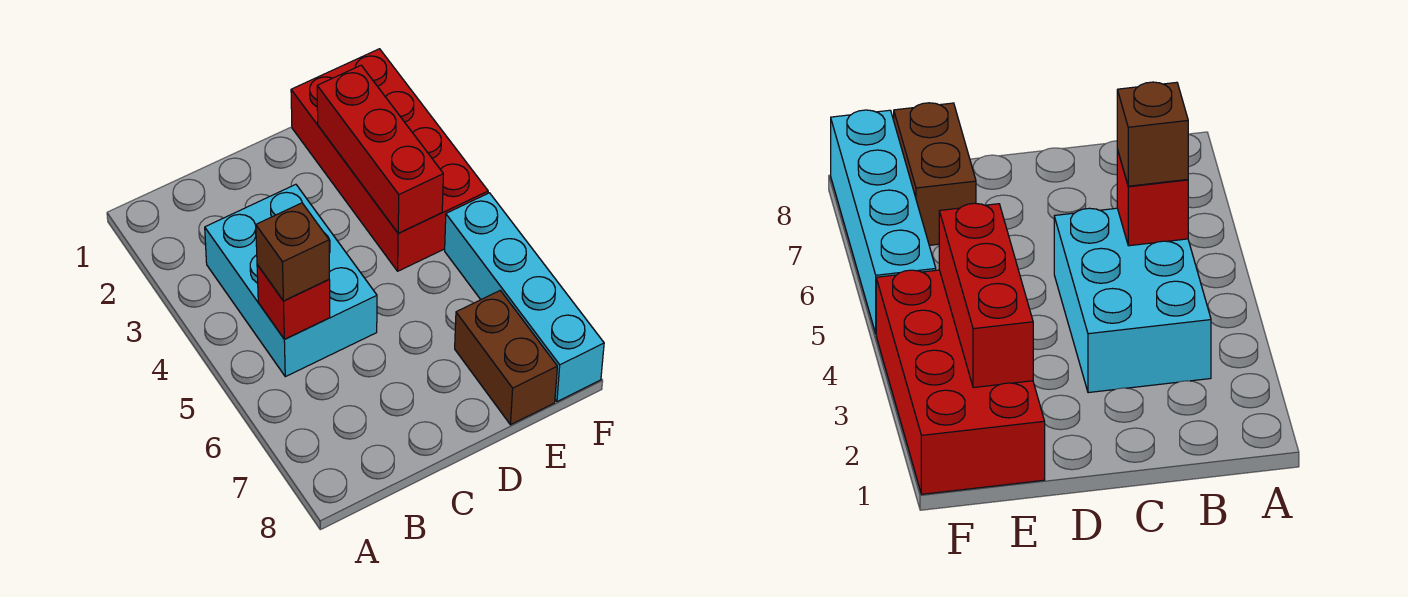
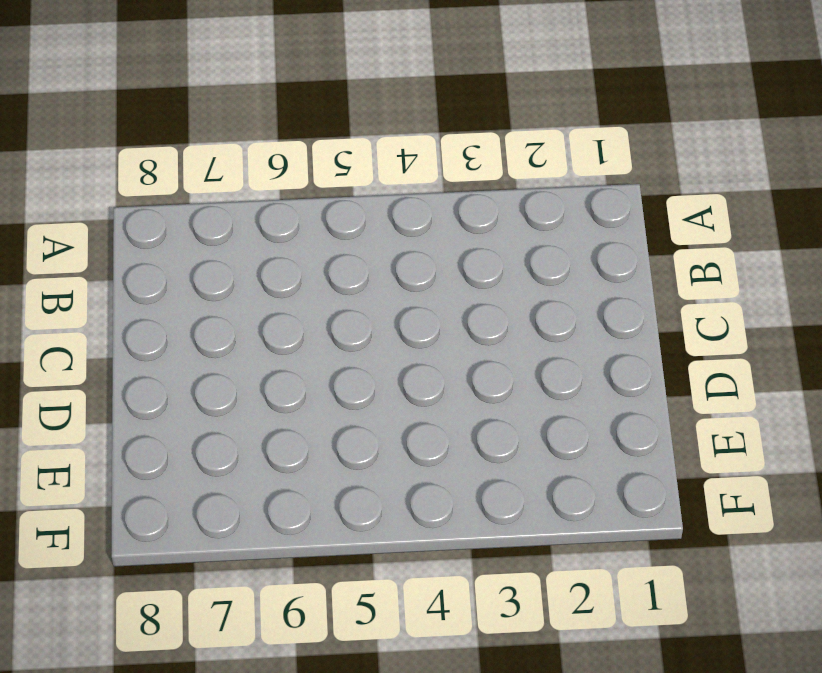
none -> cyan brick B3:C5 level 1
none -> red brick E1:F4 level 1

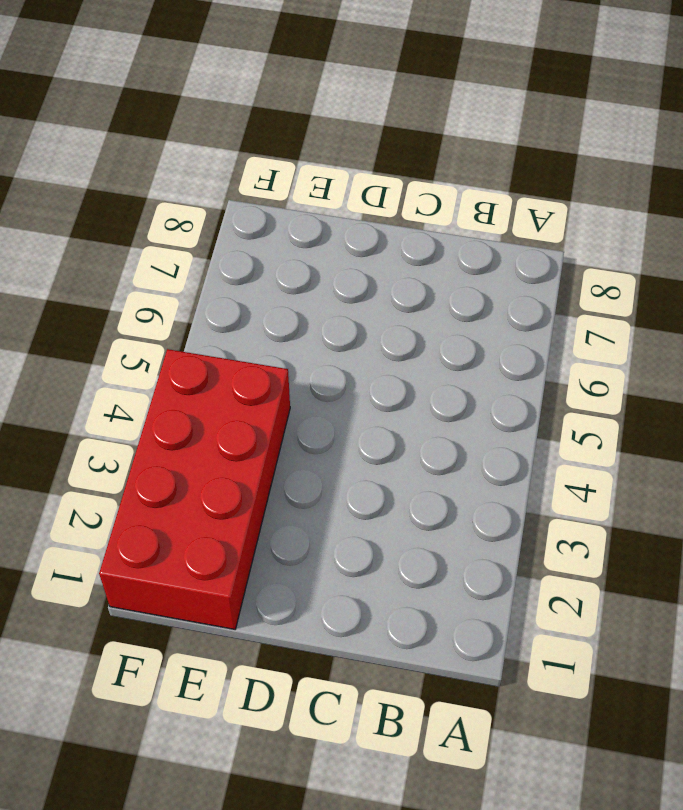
none -> cyan brick B3:C5 level 1
none -> brown brick E7:E8 level 1

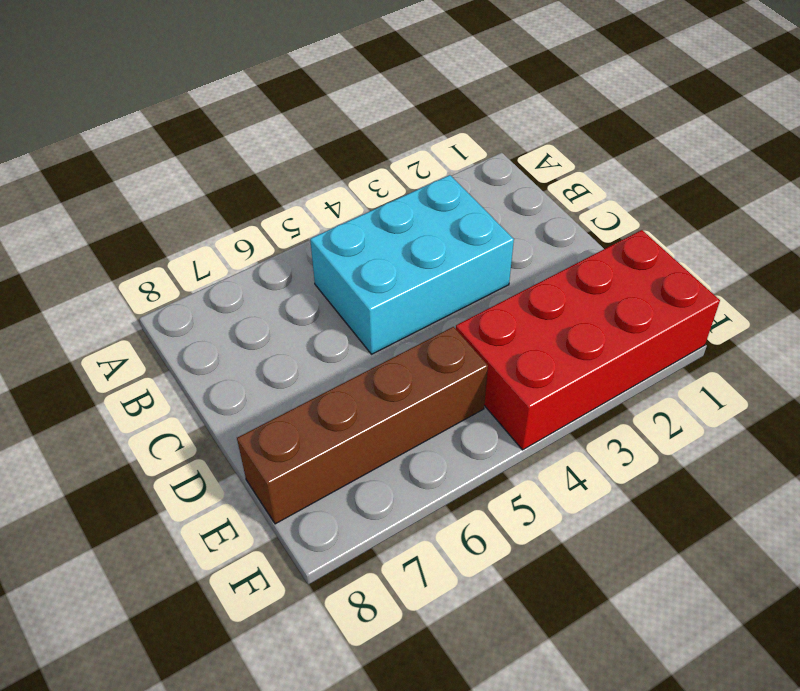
brown brick E5:E8 level 1 -> brown brick E7:E8 level 1
none -> cyan brick F5:F8 level 1
none -> red brick B5 level 2

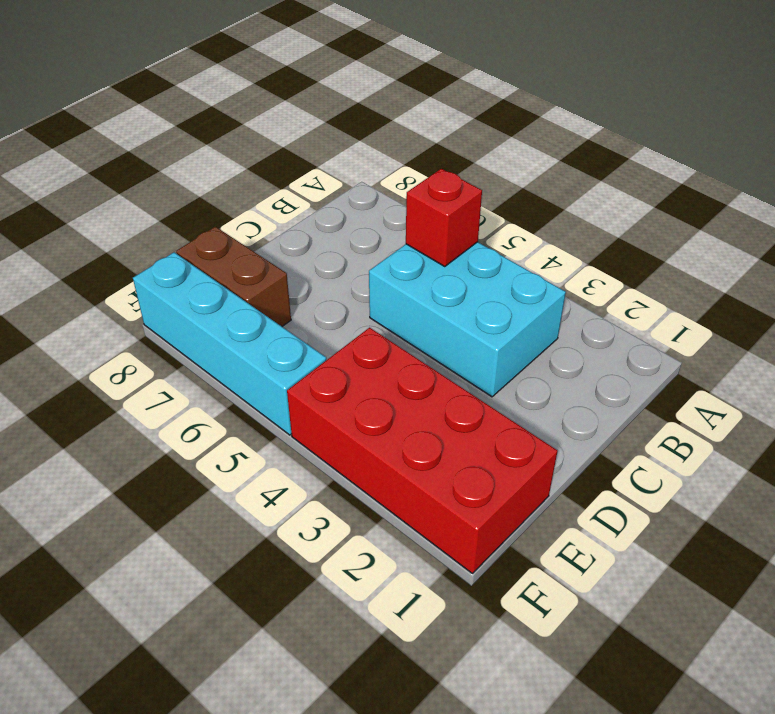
none -> red brick E2:E4 level 2
none -> brown brick B5 level 3

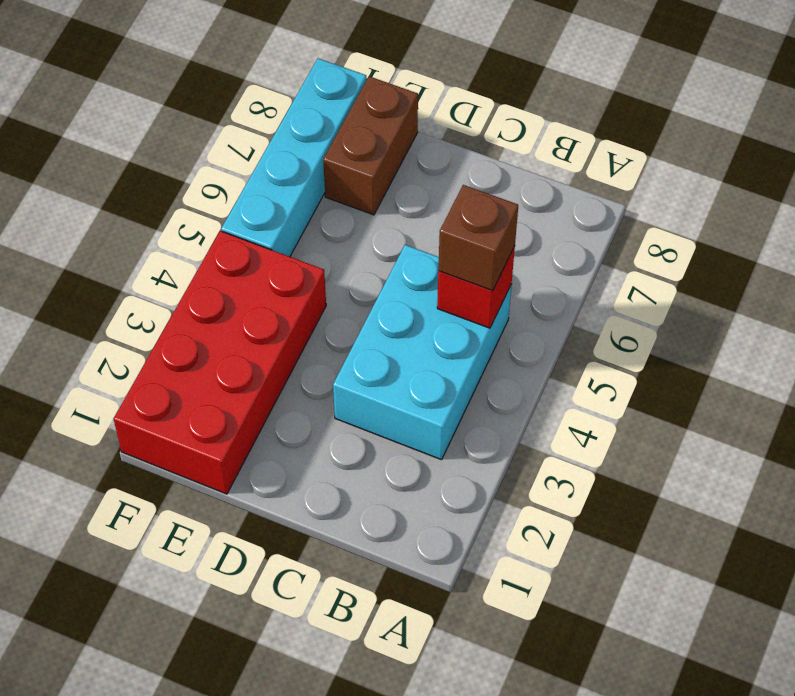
none -> red brick E2:E4 level 2

